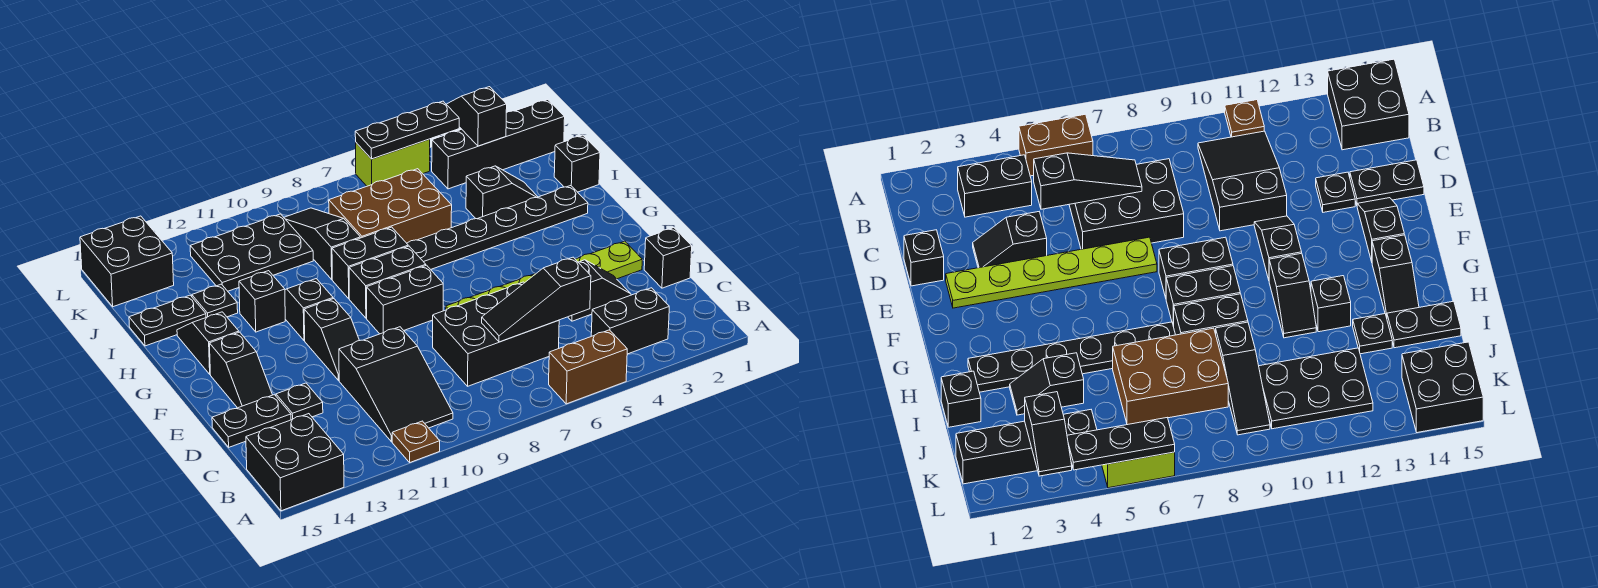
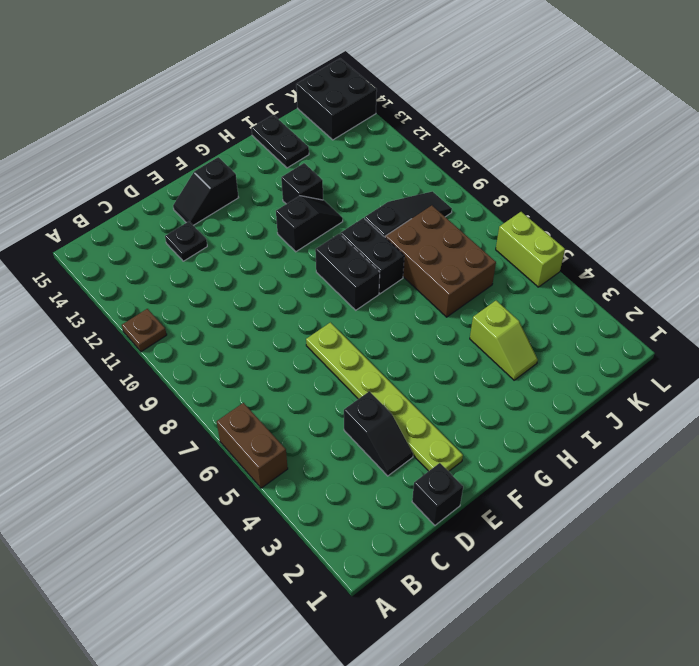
lime slope I3:I4 level 1 top 4 -> black slope I3:I4 level 1 top 4
none -> black brick A14:B15 level 1
none -> black brick B3:B4 level 1
none -> black slope B10:D11 level 1 top D
none -> black brick C6:D8 level 1

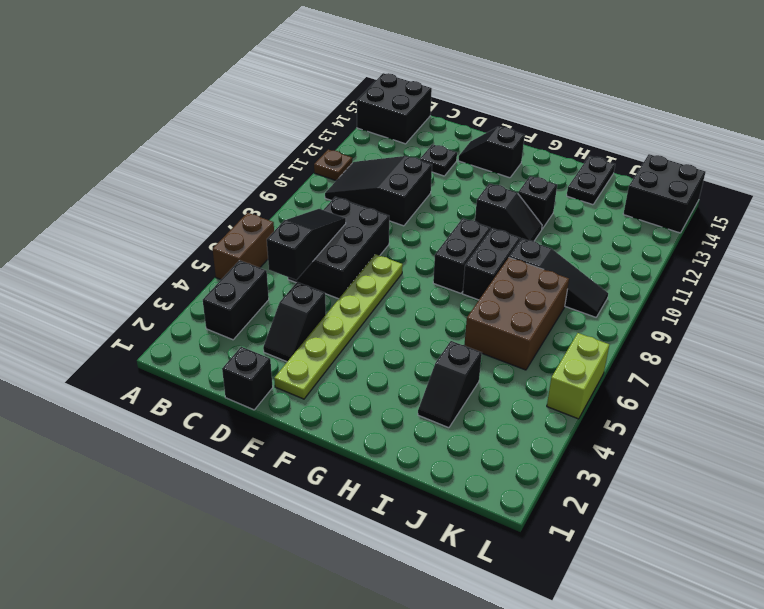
none -> black plate D14:D15 level 1
none -> black slope E11:F11 level 1 top F
none -> black brick F8:F9 level 1
none -> black slope G14:H14 level 1 top G

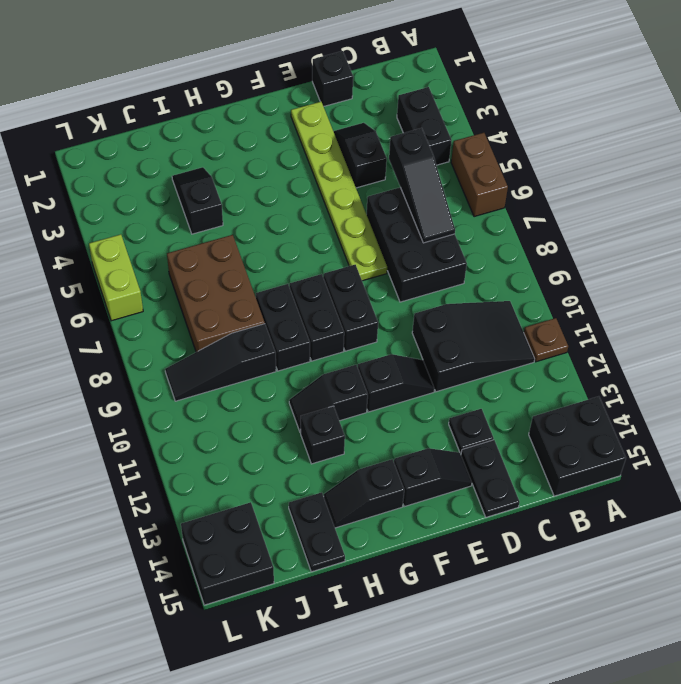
none -> black plate H2:H7 level 1
none -> black brick I1 level 1
none -> black plate I13 level 1
none -> black plate J10:K12 level 1

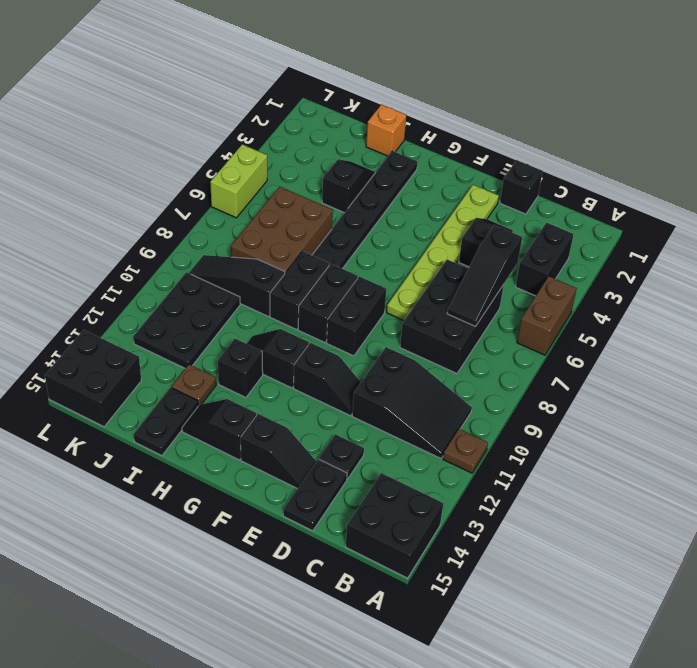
orange brick I1 level 1 -> black brick I1 level 1
brown plate I13 level 1 -> black plate I13 level 1
none -> black brick K1:K4 level 1
none -> black slope K3:L3 level 2 top K
none -> black plate L4:L6 level 2

